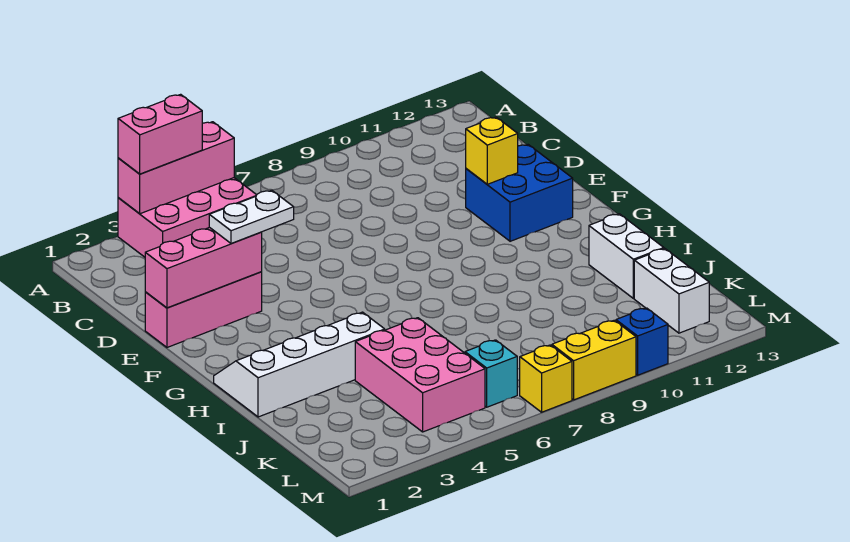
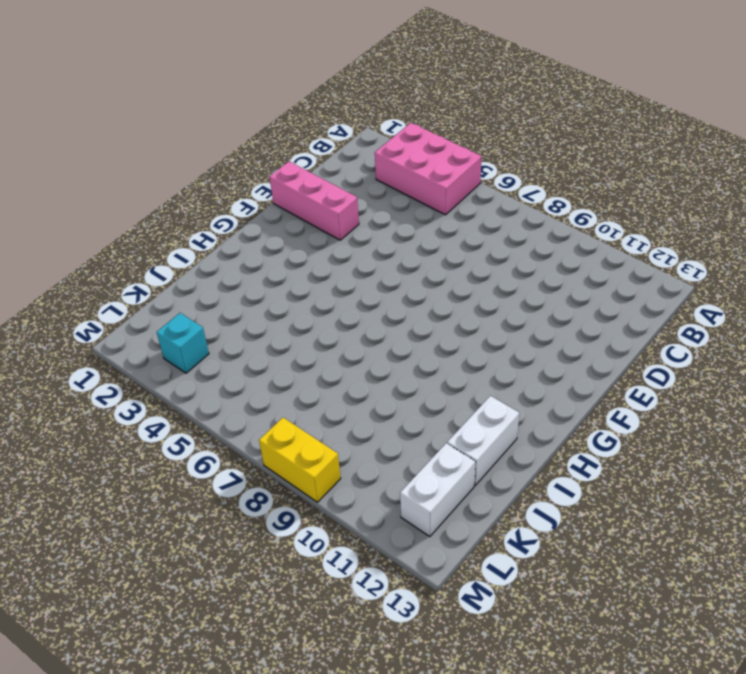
cyan brick L3 level 1 -> cyan brick L6 level 1
none -> blue brick E11:F12 level 1
none -> white slope H1:I4 level 1 top I
none -> pink brick J4:L5 level 1

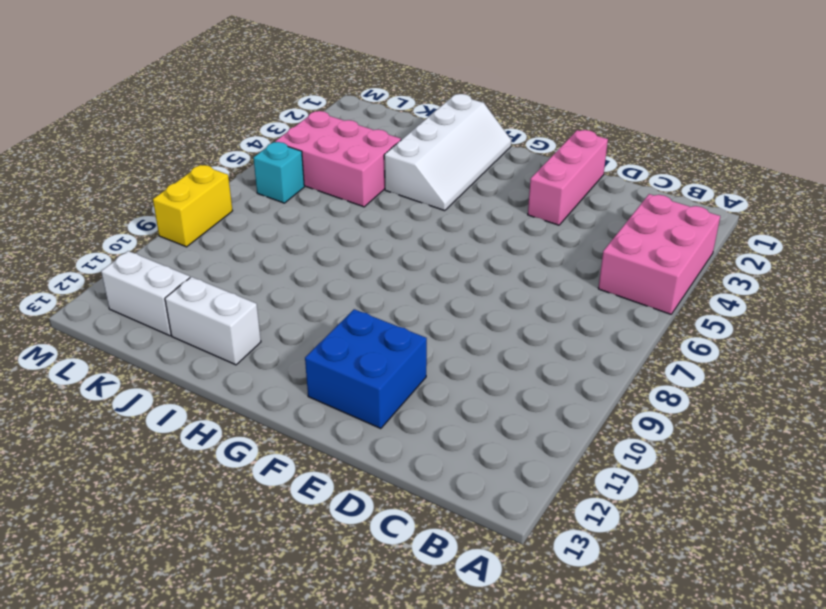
none -> yellow brick M7 level 1
none -> blue brick M10 level 1
none -> pink brick A3:A5 level 2

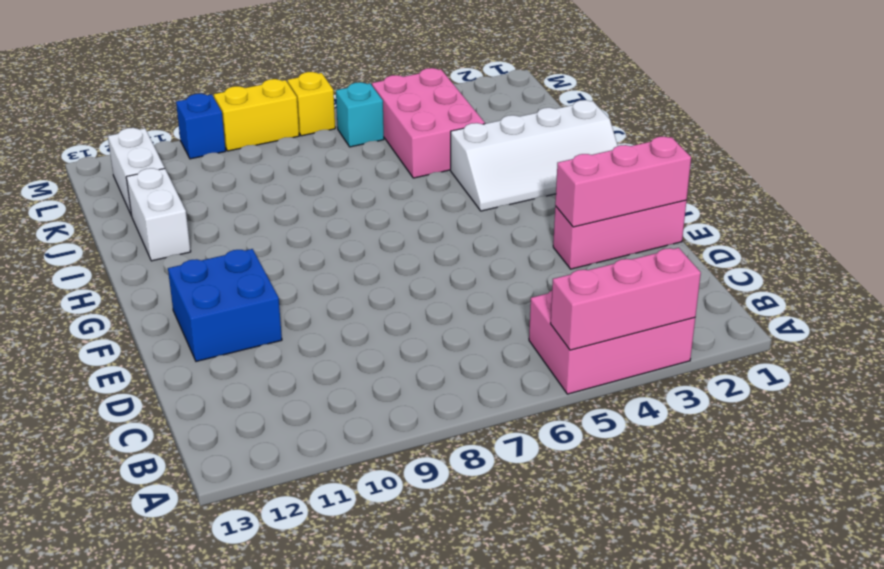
none -> yellow brick E11 level 2
none -> pink brick A3:A4 level 3
none -> white plate E3:E4 level 3

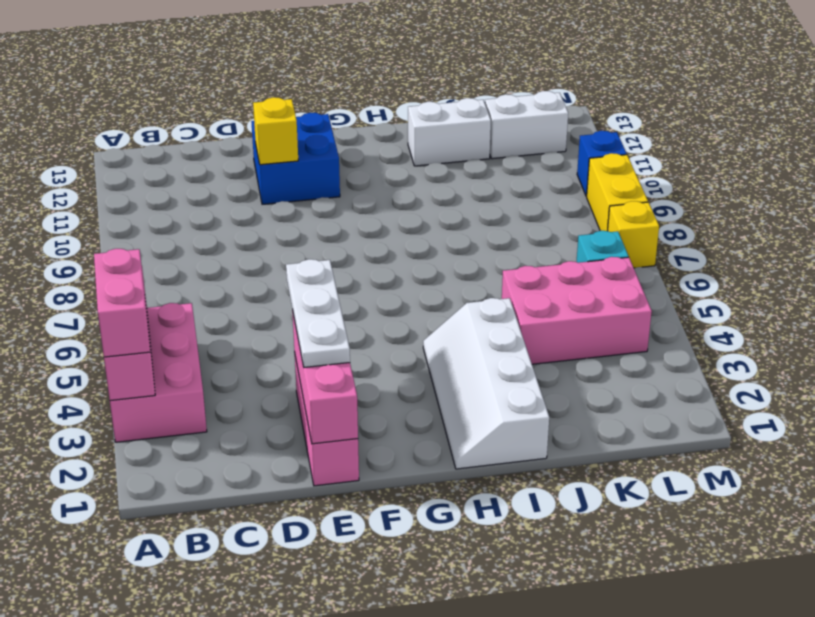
white plate E2:E4 level 3 -> white plate E3:E4 level 3

